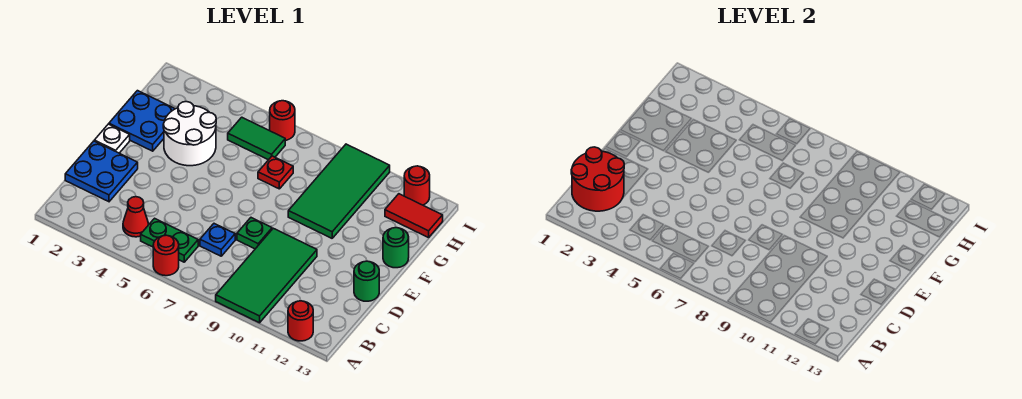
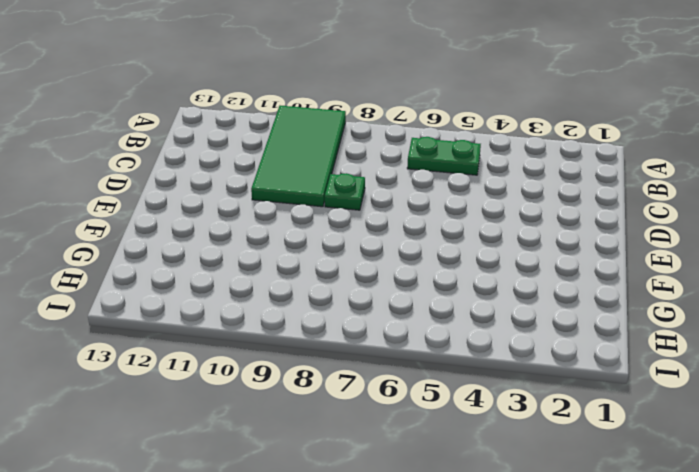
none -> red round brick A6 level 1
none -> red round brick A12 level 1
none -> red cone B4 level 1

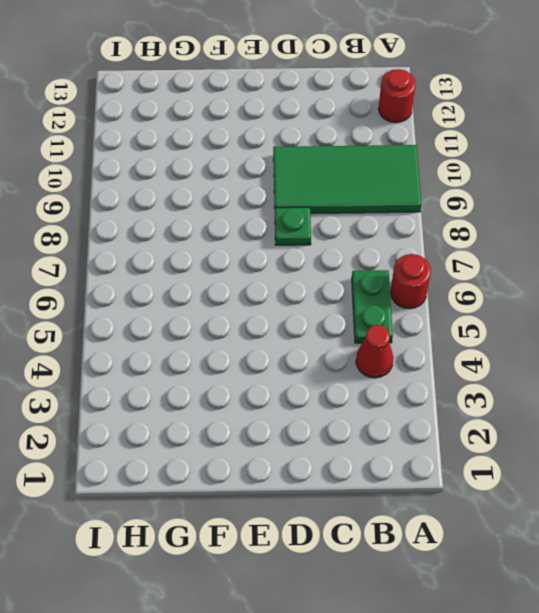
none -> blue plate C1:D2 level 1
none -> blue plate C7 level 1
none -> green round brick D13 level 1

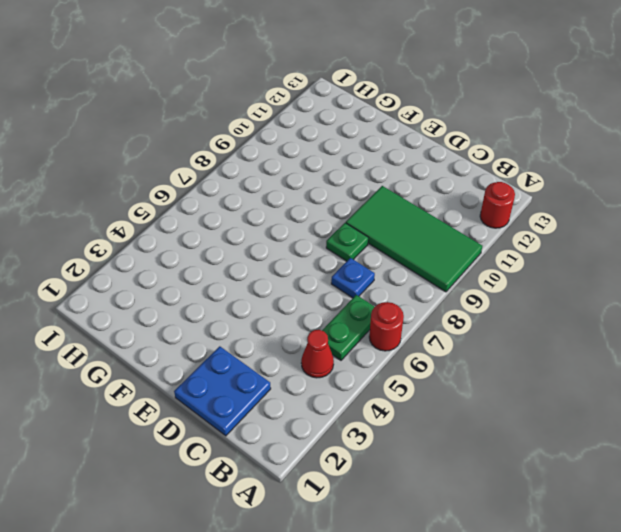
none -> green round brick D13 level 1
none -> white plate E1 level 1
none -> blue plate F1:G2 level 1

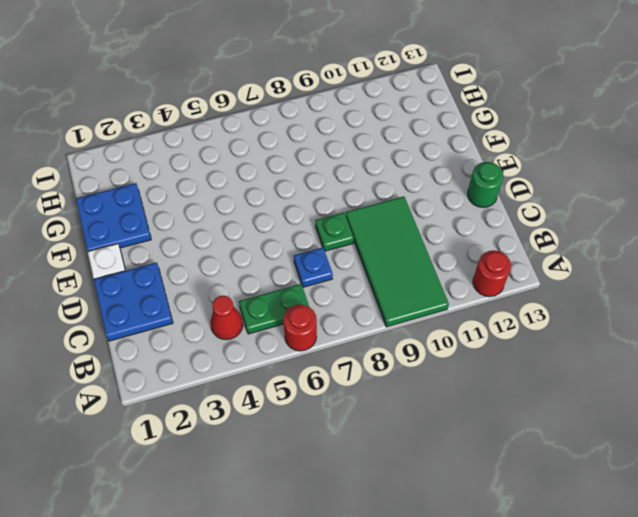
none -> white round brick F3:G4 level 1
none -> green tile F9:I10 level 1
none -> green round brick F13 level 1

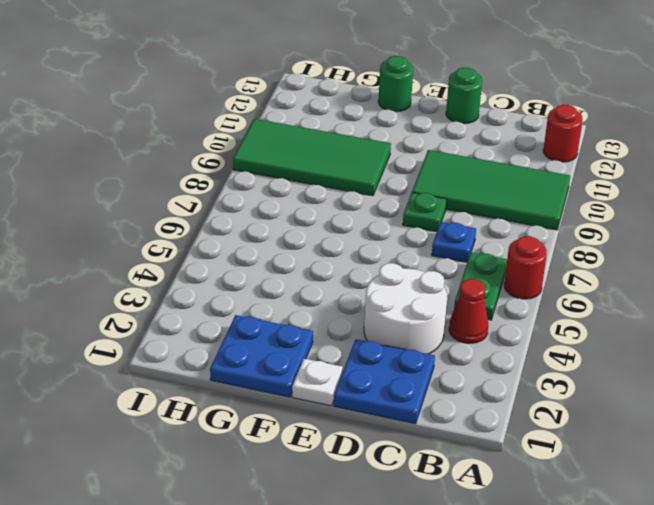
white round brick C3:D4 level 1 -> white round brick F3:G4 level 1
none -> red plate G7 level 1
none -> green tile H5:H6 level 1
none -> red tile H12:H13 level 1

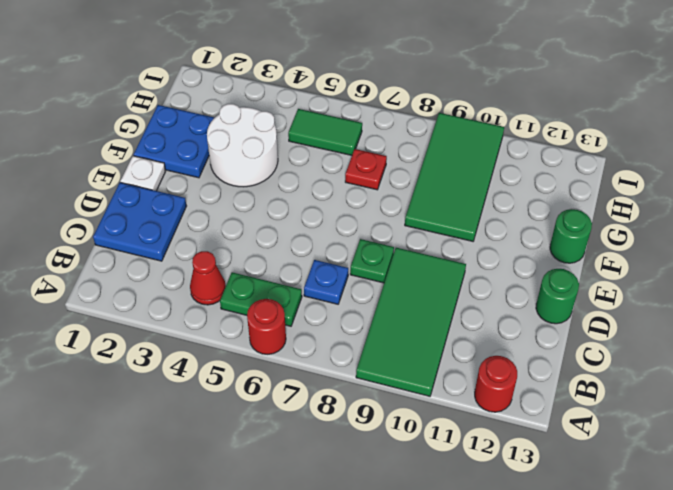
none -> red tile H12:H13 level 1
none -> red round brick I6 level 1
none -> red round brick I12 level 1

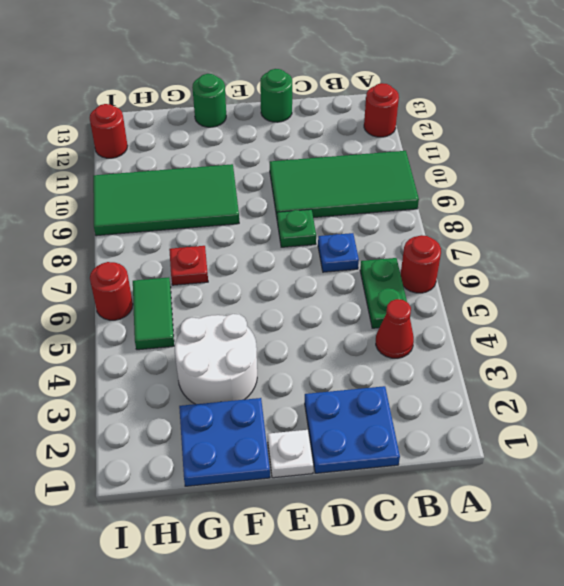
none -> red tile H12:H13 level 1
none -> red round brick B1:C2 level 2

